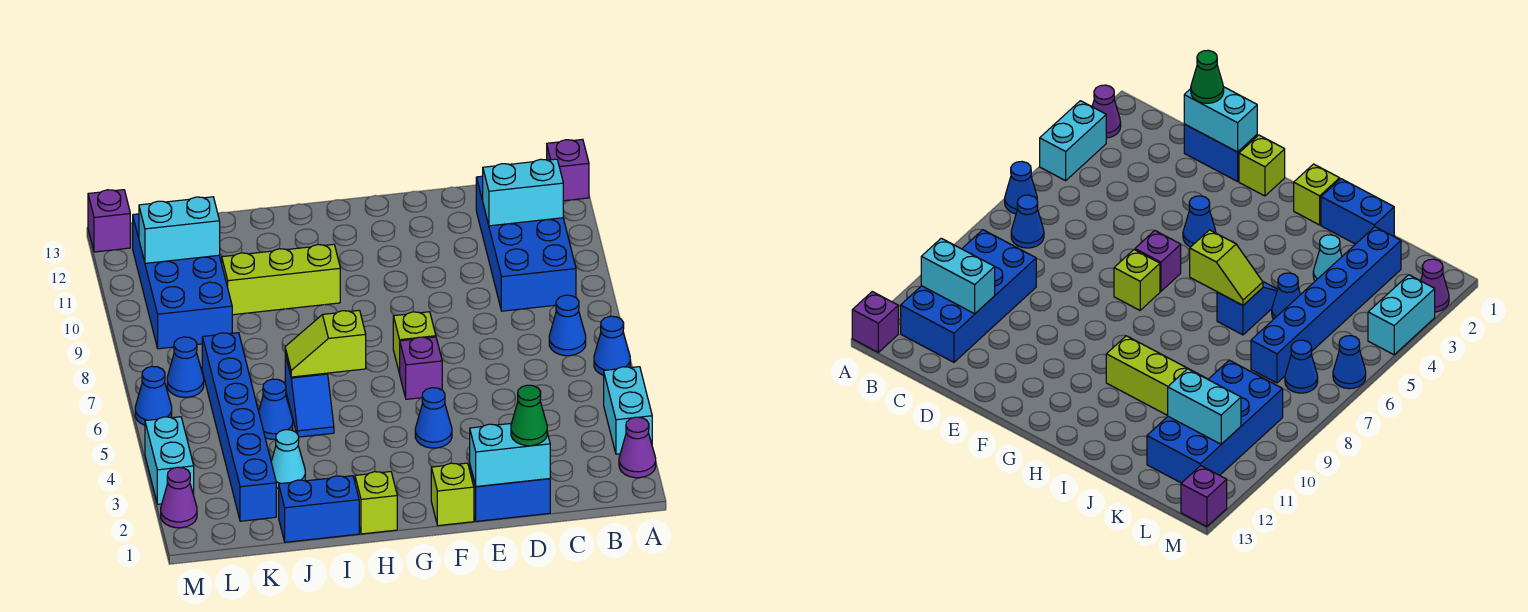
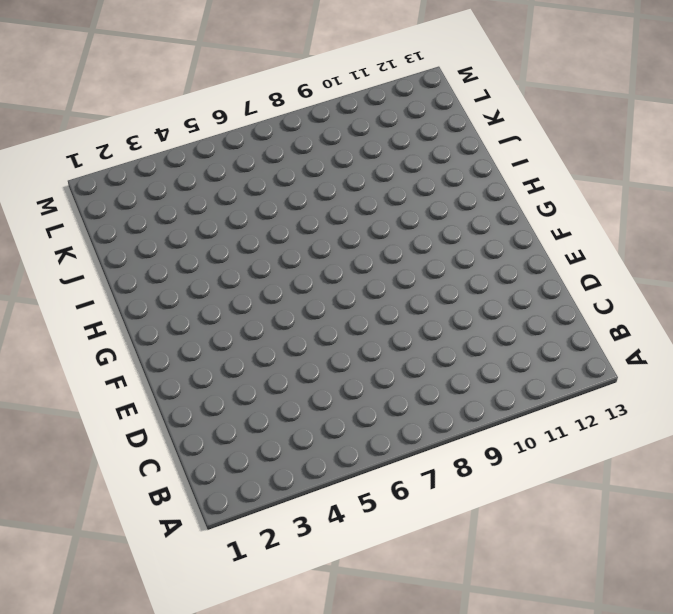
none -> purple cone A2 level 1
none -> cyan brick A3:A4 level 1
none -> blue cone A6 level 1

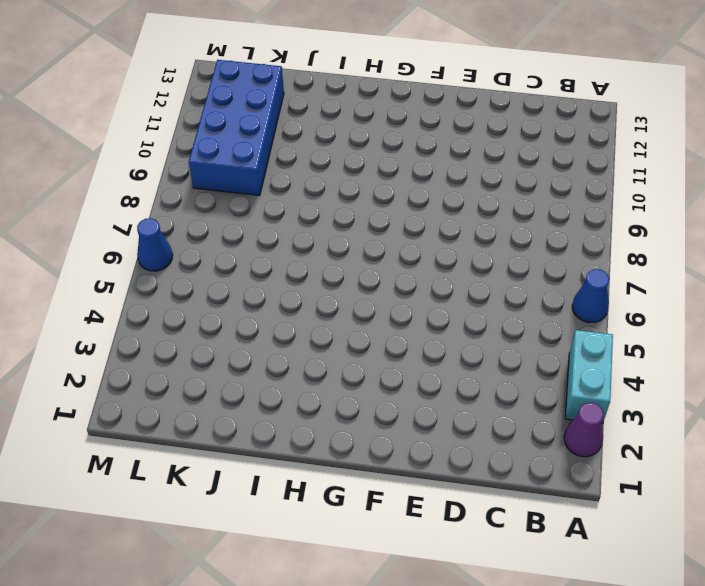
none -> purple brick A13 level 1
none -> blue cone B7 level 1
none -> blue brick B9:C12 level 1

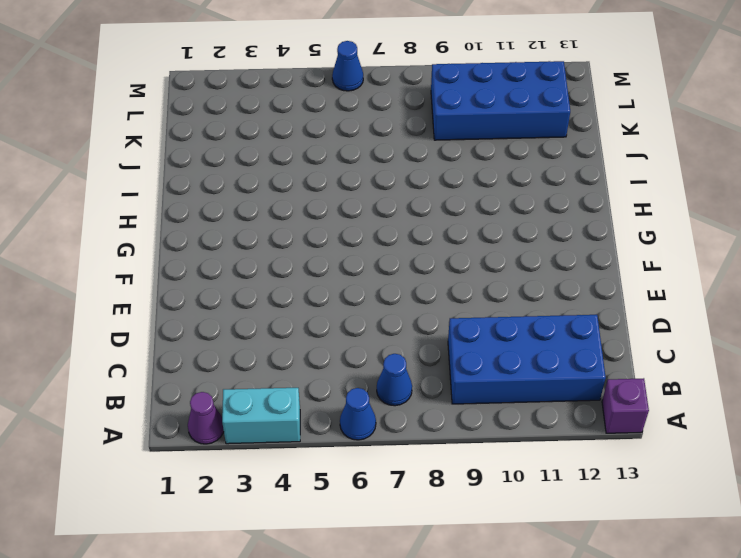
none -> blue brick D1:E1 level 1
none -> lime brick F1 level 1
none -> blue cone F4 level 1

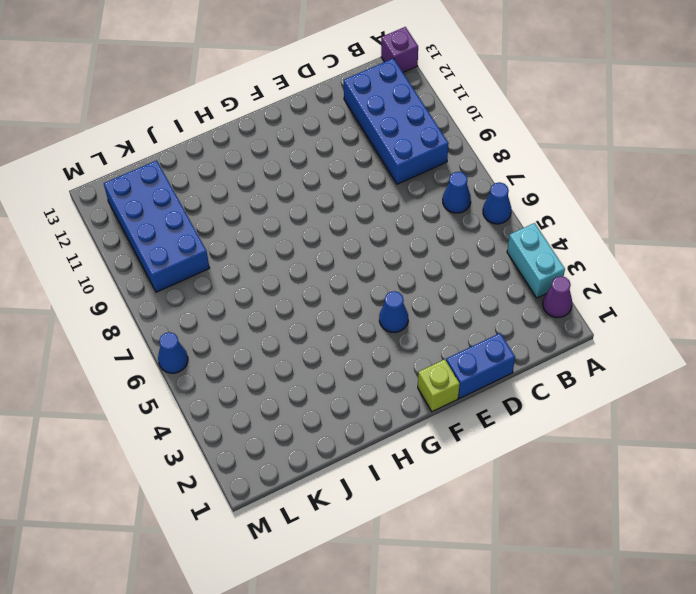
none -> purple brick F6 level 1
none -> lime brick F7 level 1
none -> lime brick H1 level 1

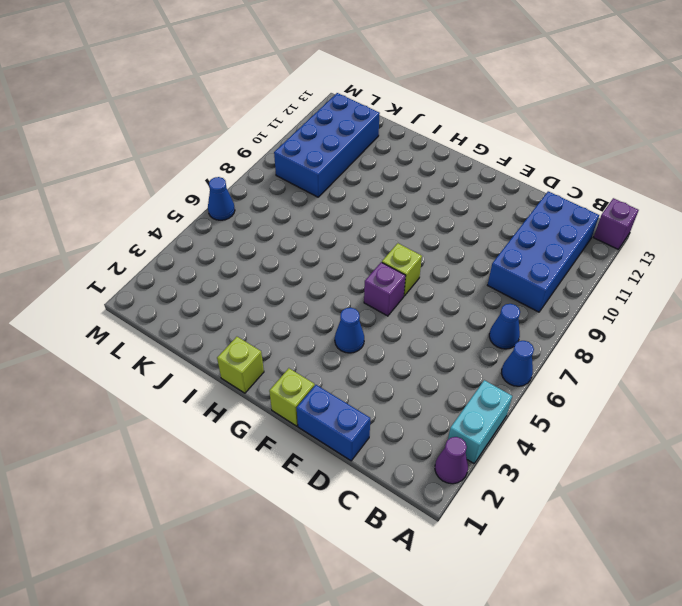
none -> lime brick H10:J10 level 1
none -> blue brick I1:J1 level 1
none -> blue slope I5:I6 level 1 top 6

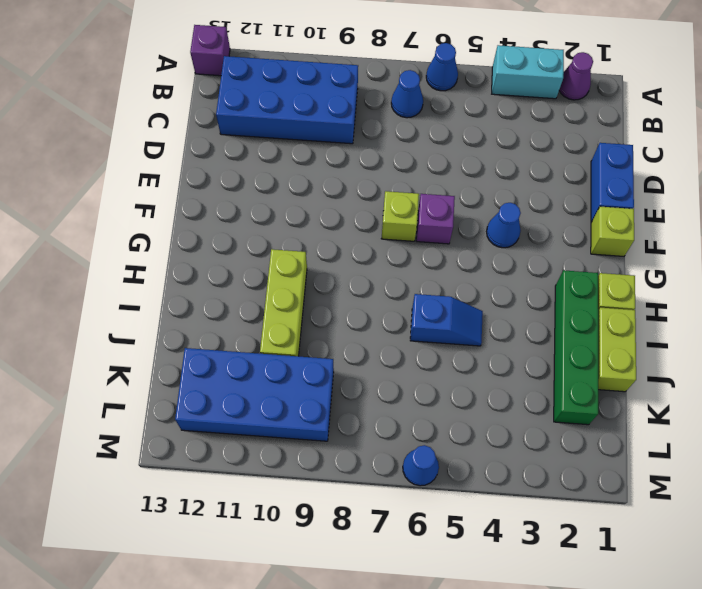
green brick H2:K2 level 1 -> blue brick K2:K7 level 1
lime brick I1:J1 level 1 -> blue brick I1:J1 level 1
none -> cyan cone J3 level 1
none -> blue cone J5 level 1
none -> blue cone L7 level 1

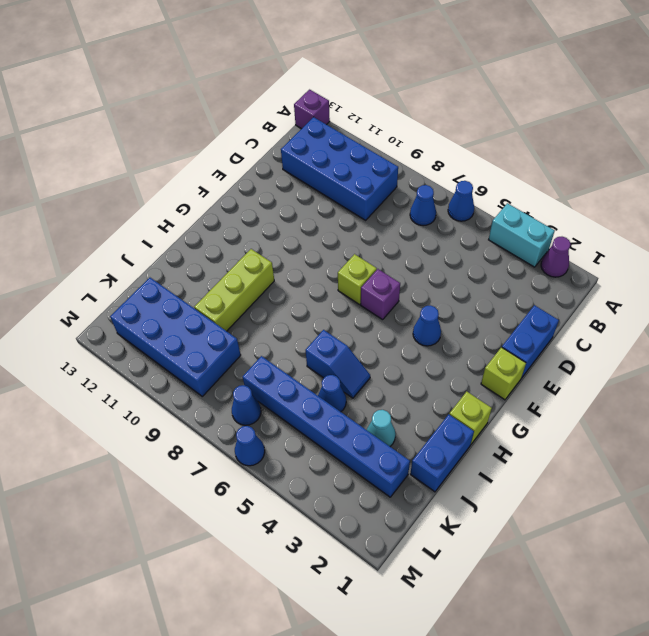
none -> purple cone M2 level 1
none -> cyan brick M3:M4 level 1
none -> purple brick M13 level 1

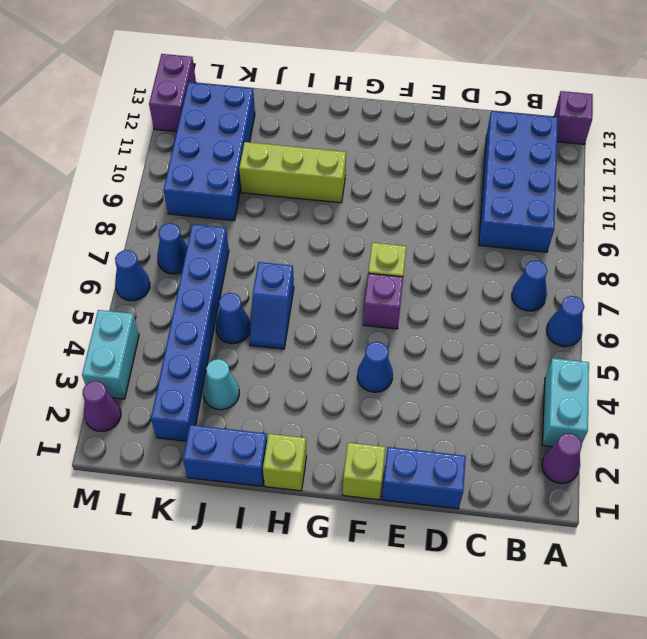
purple brick M12:M13 level 1 -> purple brick M13 level 1
none -> cyan brick B11:C11 level 2
none -> cyan brick D1:E1 level 2
none -> lime slope H6:I6 level 2 top H

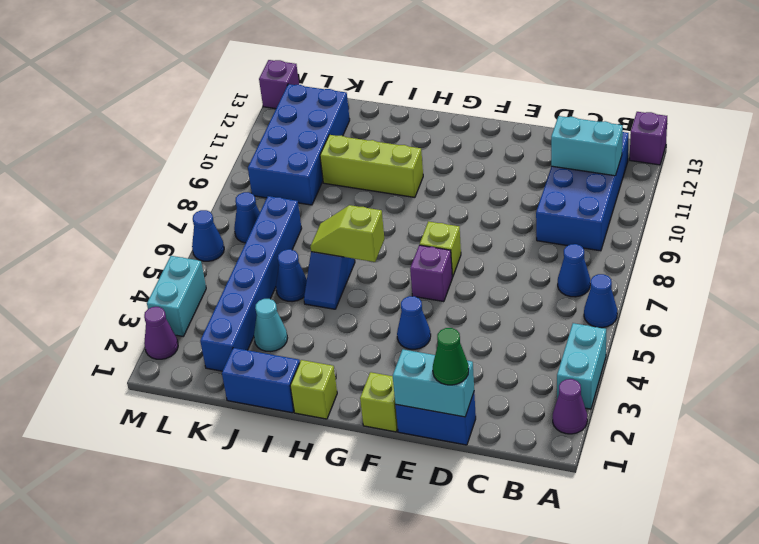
none -> cyan brick K11:L11 level 2

